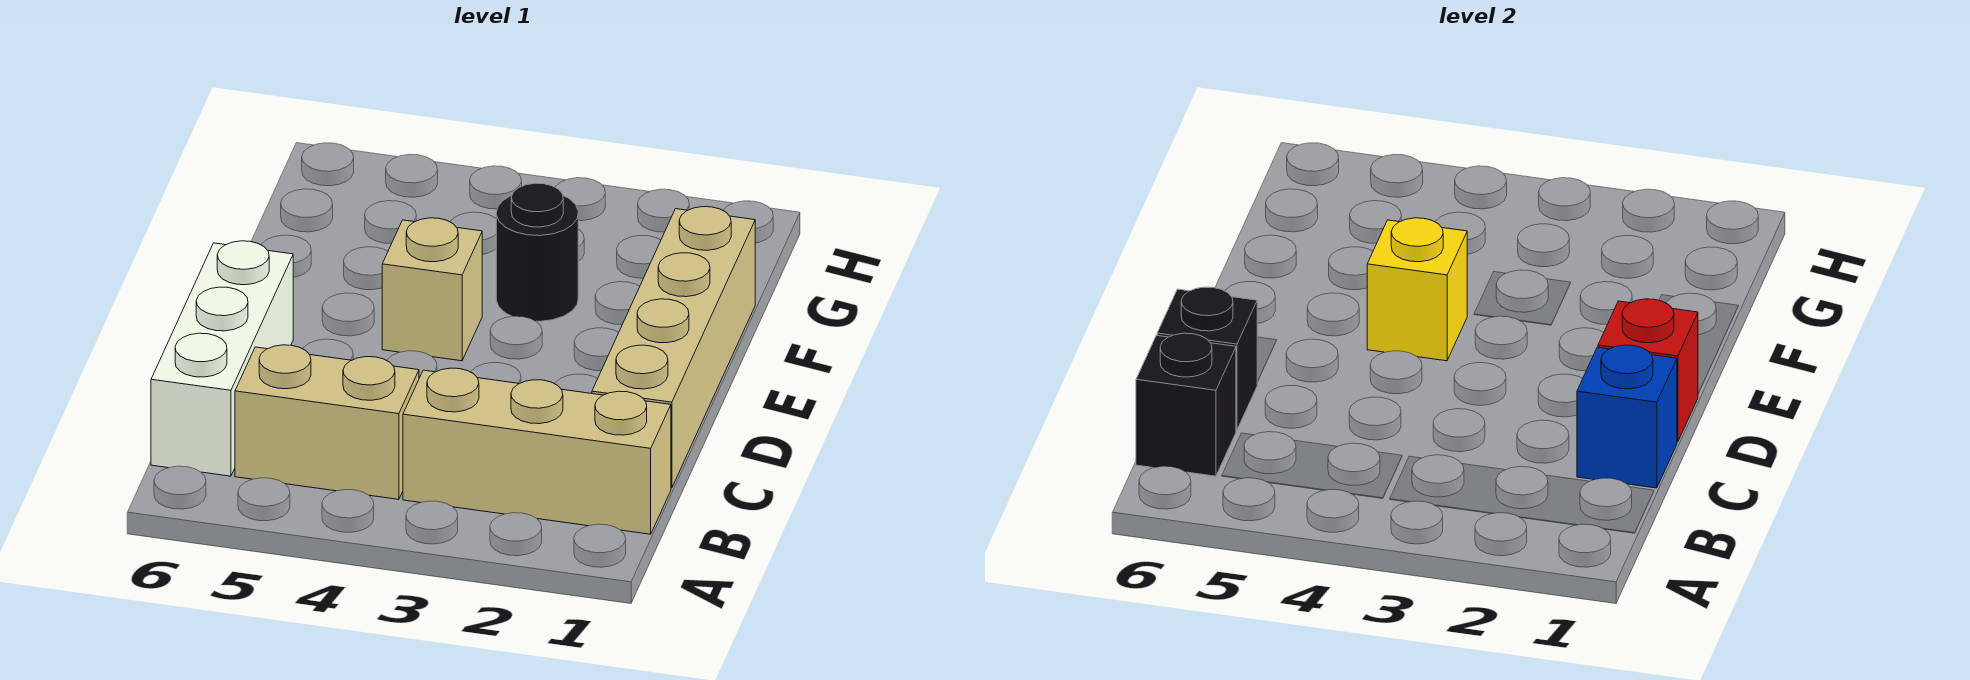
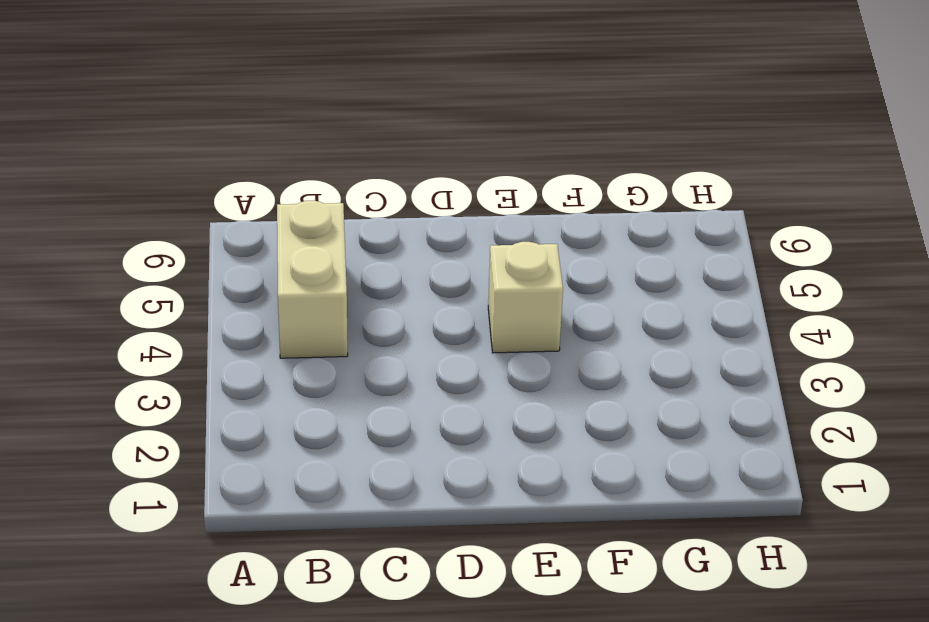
none -> tan brick B1:B3 level 1
none -> white brick B6:D6 level 1

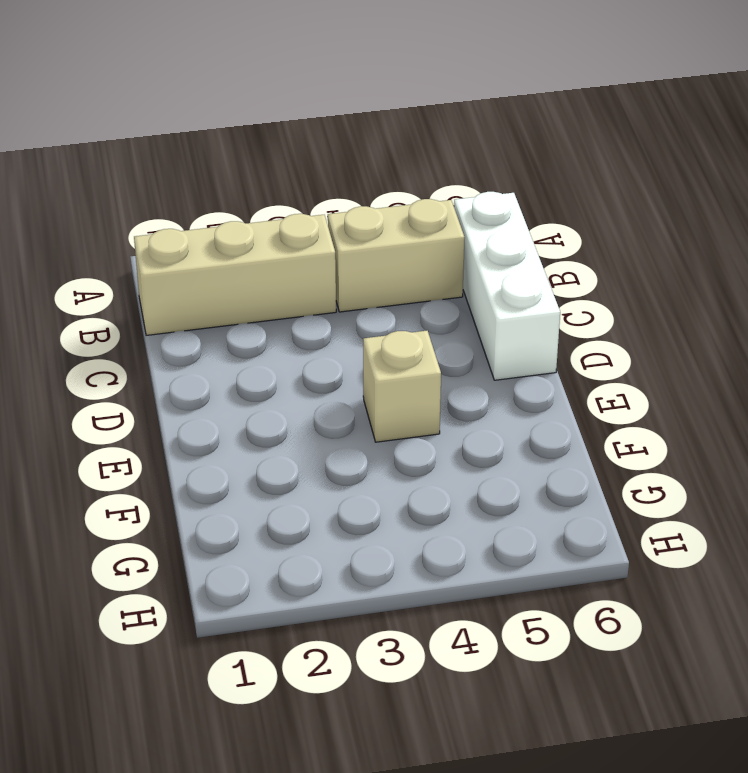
none -> tan brick C1:F1 level 1
none -> black round brick F3 level 1

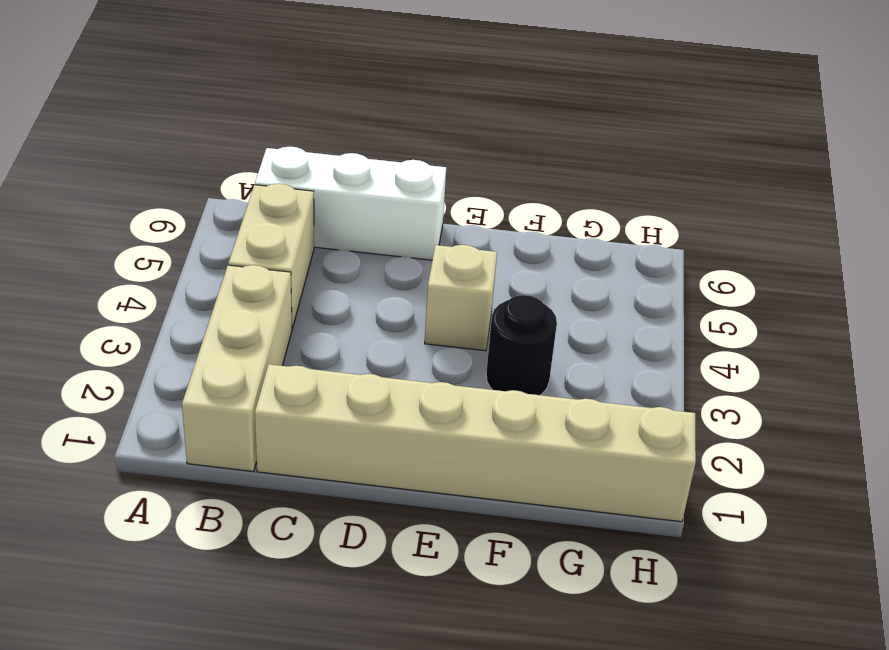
tan brick C1:H1 level 1 -> tan brick C1:F1 level 1
none -> black brick B6 level 2
none -> blue brick C1 level 2

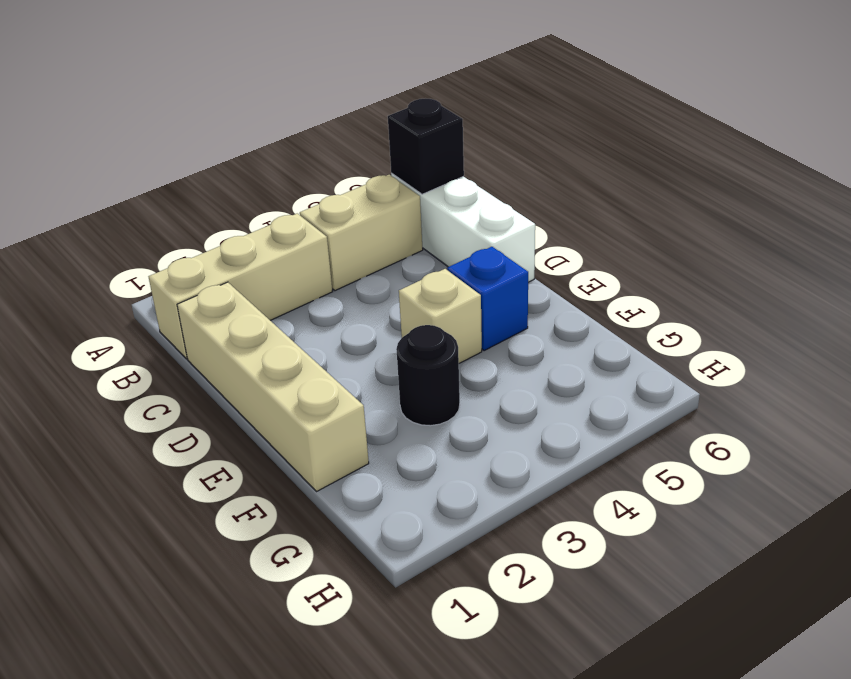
blue brick E5 level 1 -> blue brick C1 level 2
none -> black brick C6 level 2
none -> red brick D1 level 2

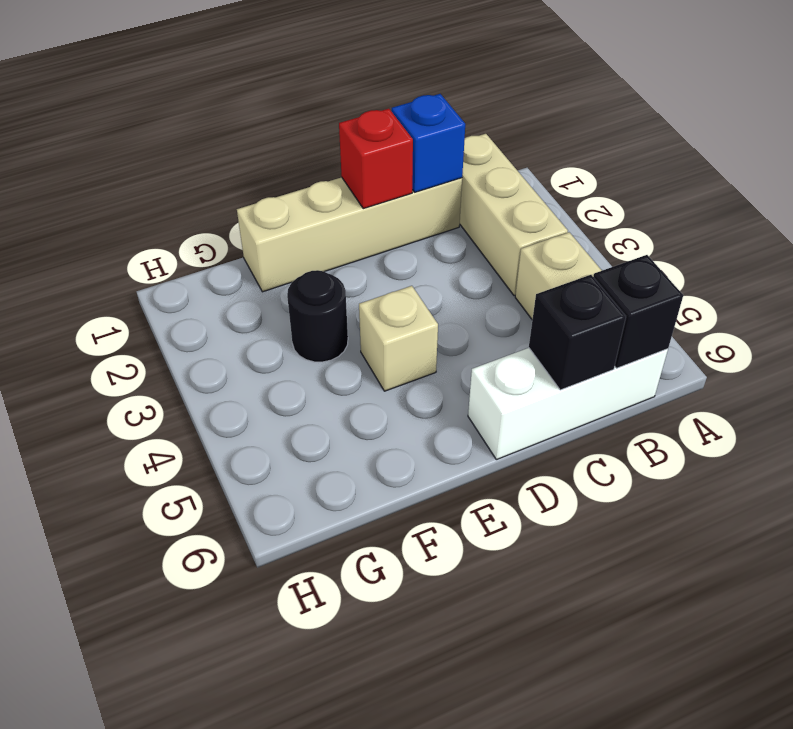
none -> yellow brick E4 level 2

